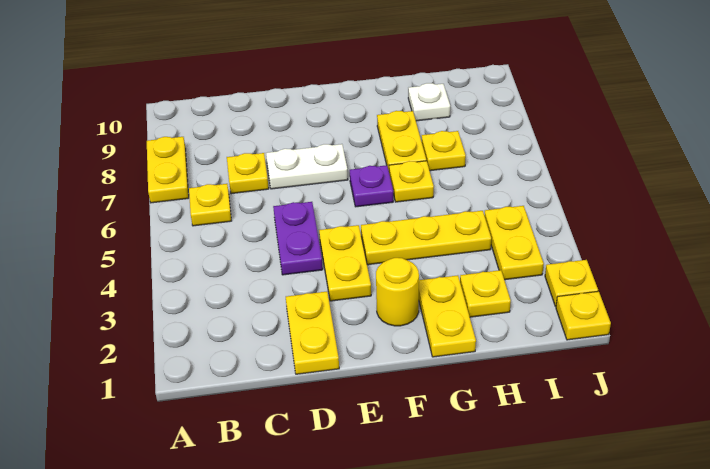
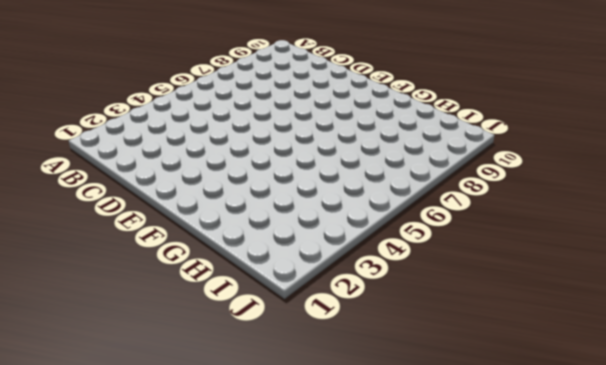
none -> yellow plate A7:A8 level 1
none -> yellow plate B6 level 1
none -> yellow plate C7 level 1

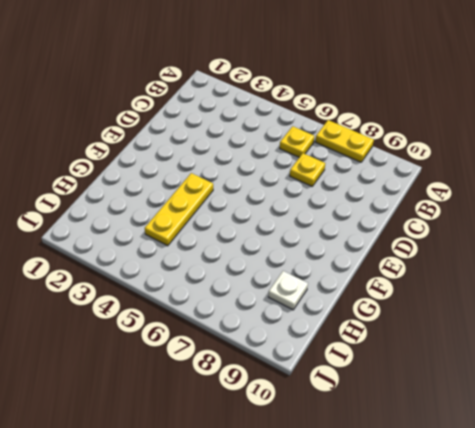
none -> yellow plate D1:D2 level 1
none -> purple plate D4:D5 level 1
none -> white plate D7:E7 level 1

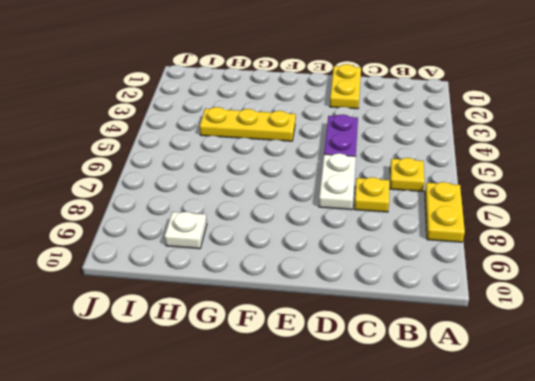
white plate D6:D7 level 1 -> white plate D7:E7 level 1
none -> yellow plate E3:E4 level 1
none -> yellow round brick F2 level 1
none -> purple plate F6 level 1

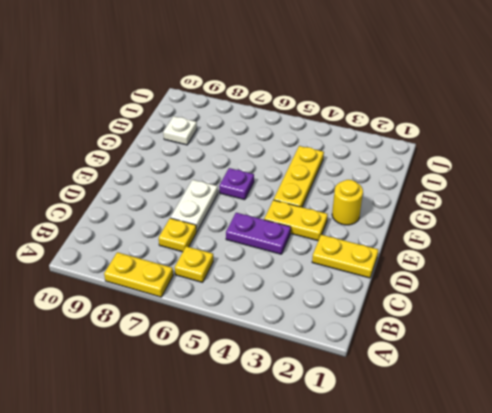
none -> yellow plate G1:G2 level 1
none -> yellow plate G6 level 1
none -> yellow plate G7:G8 level 1

